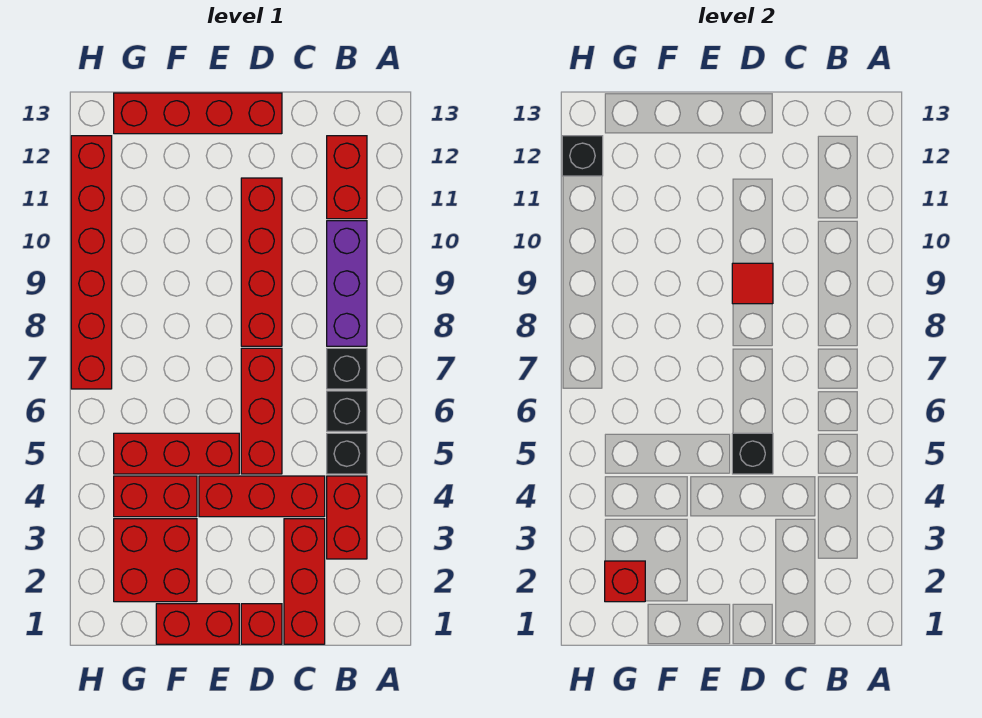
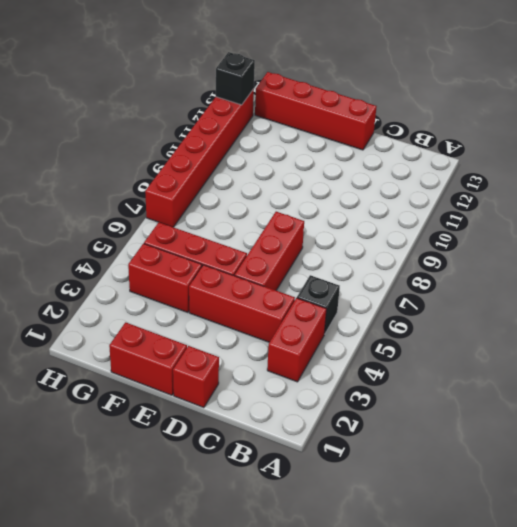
none -> black brick B6 level 1
none -> black brick B7 level 1
none -> purple brick B8:B10 level 1

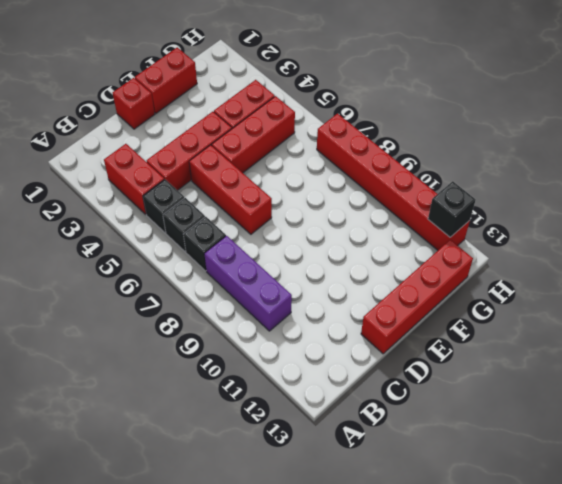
none -> red brick B11:B12 level 1
none -> red brick C1:C3 level 1
none -> red brick D8:D11 level 1

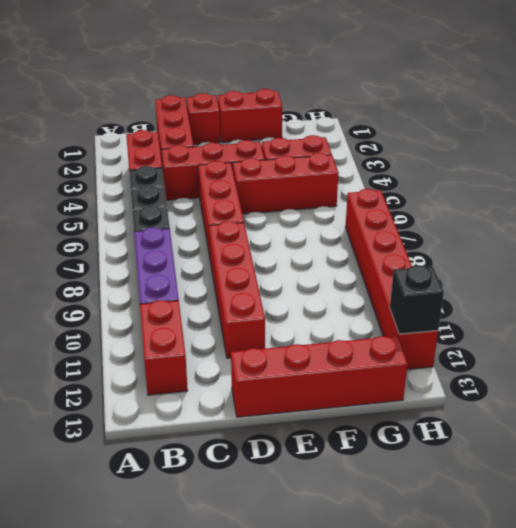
none -> red brick F2:G3 level 1
none -> black brick D5 level 2
none -> red tile D9 level 2

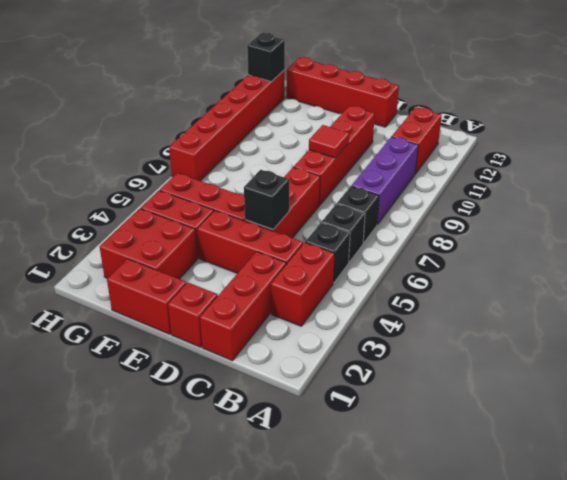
none -> red brick G2 level 2

